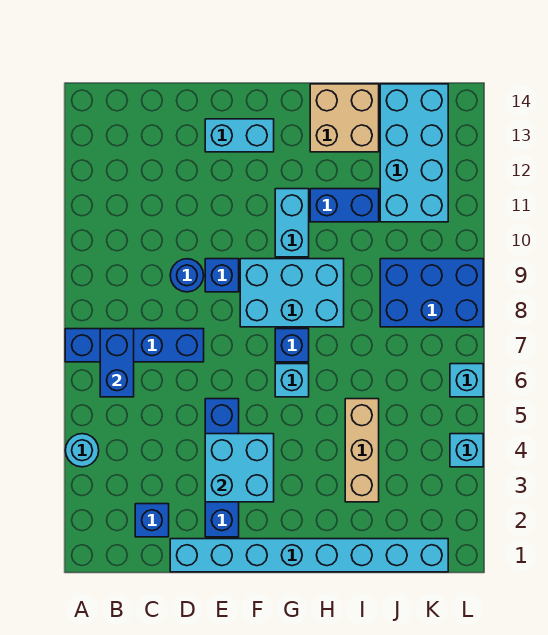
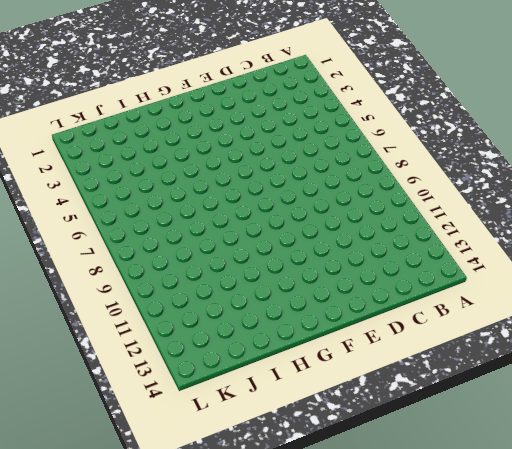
none -> cyan round brick A4 level 1
none -> blue brick A7:D7 level 1
none -> blue brick C2 level 1

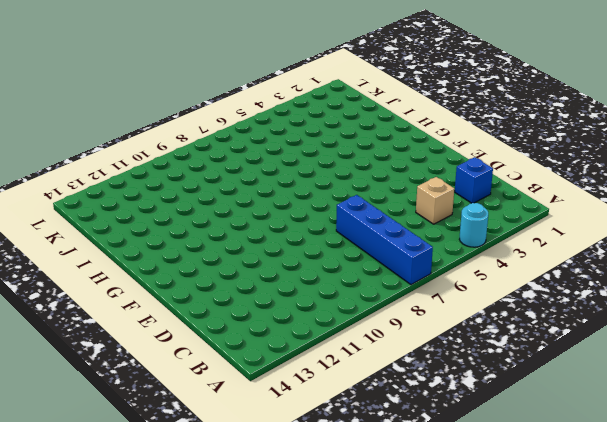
tan brick C4 level 1 -> none
none -> cyan brick D1:K1 level 1
none -> blue round brick D9 level 1
none -> blue brick E2:E5 level 1

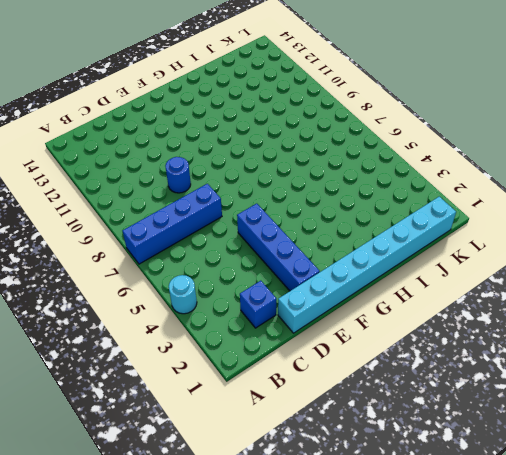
none -> blue brick E9 level 1
none -> cyan brick E13:F13 level 1
none -> cyan brick F8:H9 level 1

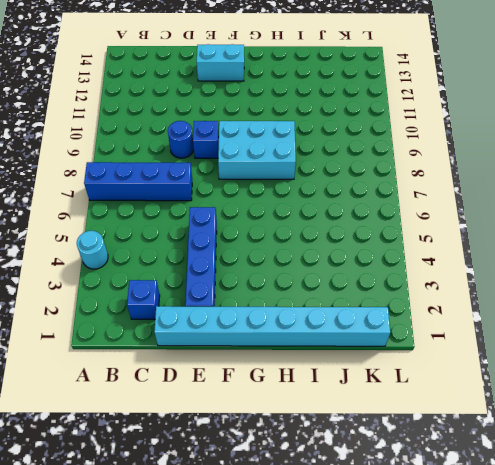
none -> cyan brick G6 level 1
none -> blue brick G7 level 1
none -> cyan brick G10:G11 level 1

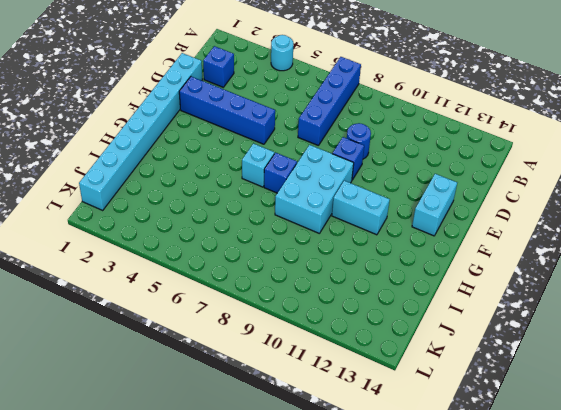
none -> blue brick H11:I11 level 1
none -> tan brick H13:I14 level 1
none -> tan brick I3:I5 level 1

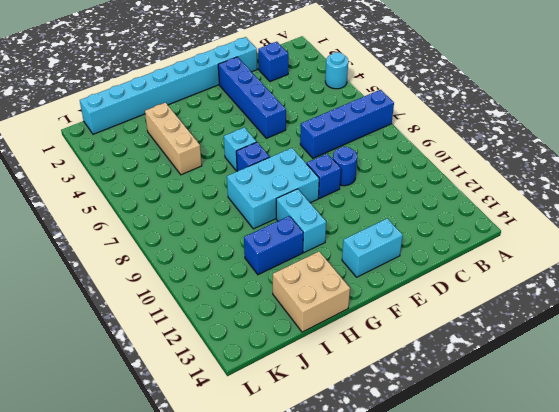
none -> blue brick J8:L9 level 1
none -> cyan brick J11:K14 level 1
none -> cyan brick L4 level 1

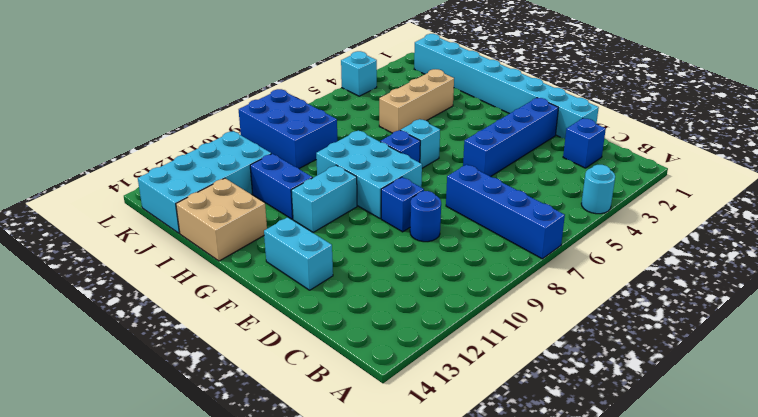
none -> cyan brick L6 level 1
none -> blue brick B6:B7 level 2
none -> cyan brick E3:F4 level 2

